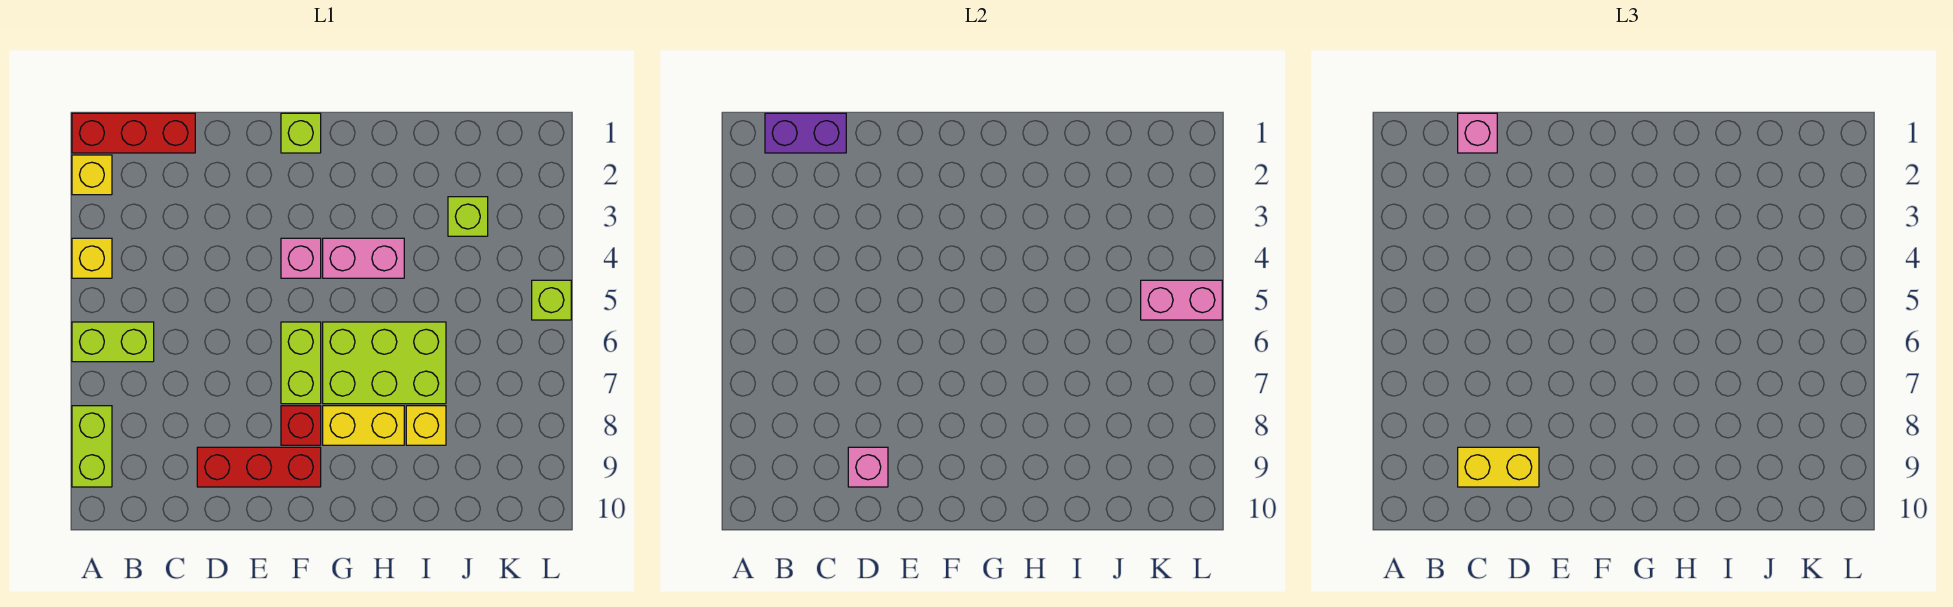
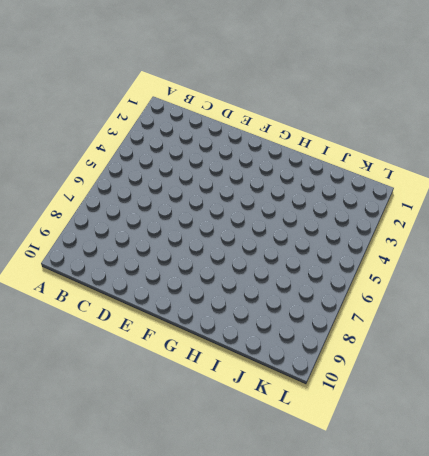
none -> red brick A1:C1 level 1
none -> yellow brick A2 level 1
none -> yellow brick A4 level 1

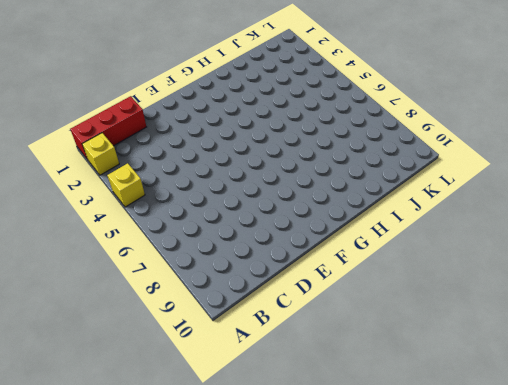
none -> lime brick A6:B6 level 1
none -> lime brick A8:A9 level 1
none -> red brick D9:F9 level 1

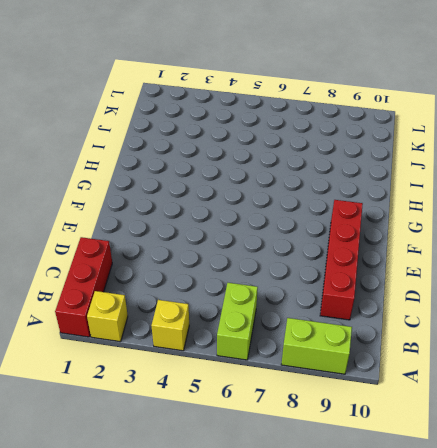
red brick C9:F9 level 1 -> red brick D9:F9 level 1
none -> lime brick F1 level 1
none -> pink brick F4 level 1
none -> lime brick F6:F7 level 1

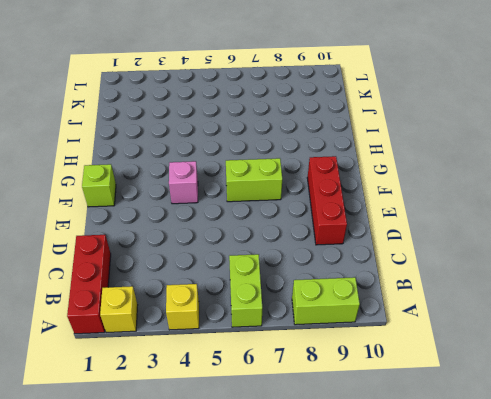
none -> red brick F8 level 1
none -> pink brick G4:H4 level 1
none -> lime brick G6:I7 level 1

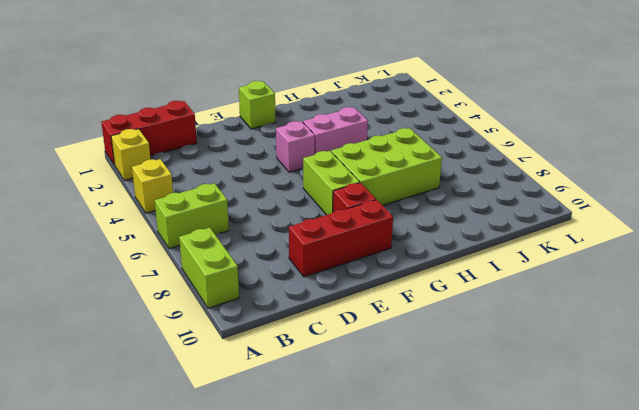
none -> yellow brick G8:H8 level 1
none -> yellow brick I8 level 1
none -> lime brick J3 level 1

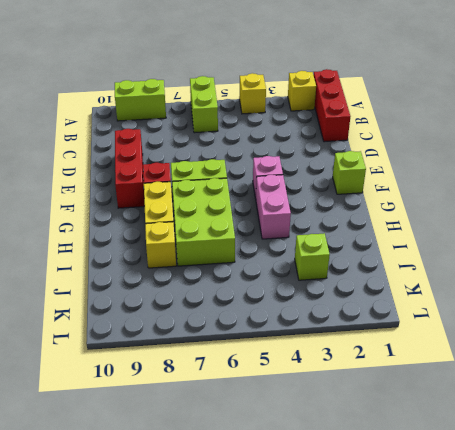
none -> lime brick L5 level 1
none -> purple brick B1:C1 level 2
none -> pink brick D9 level 2

